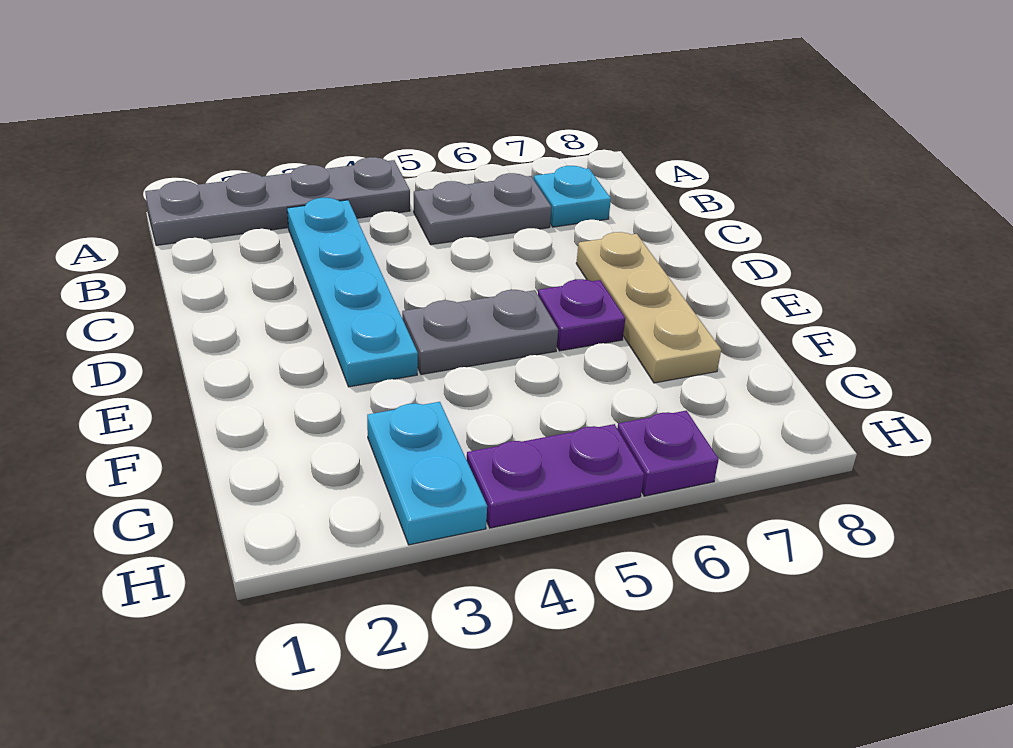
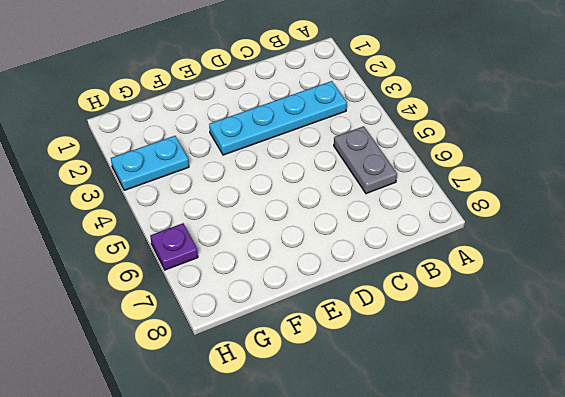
none -> grey plate A1:A4 level 1
none -> cyan plate B7 level 1

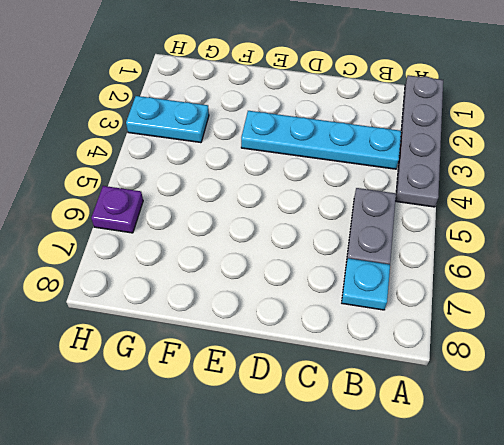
none -> tan plate D7:F7 level 1
none -> grey plate E4:E5 level 1

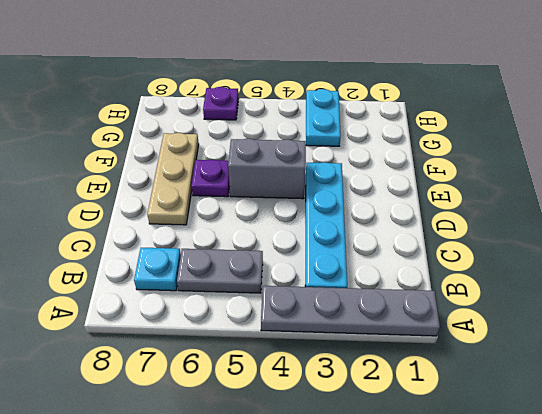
grey brick E4:E5 level 1 -> grey plate E4:E5 level 1
none -> purple plate H4:H5 level 1

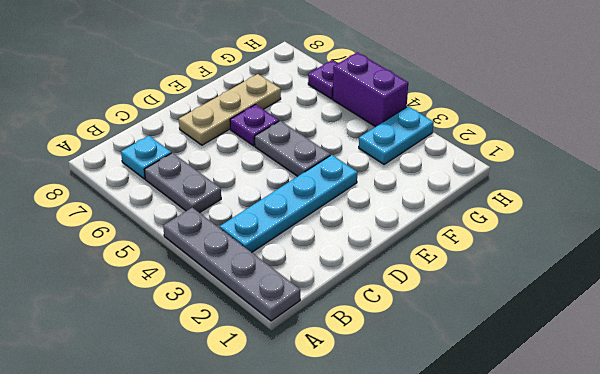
purple brick H4:H5 level 1 -> purple plate H4:H5 level 1

